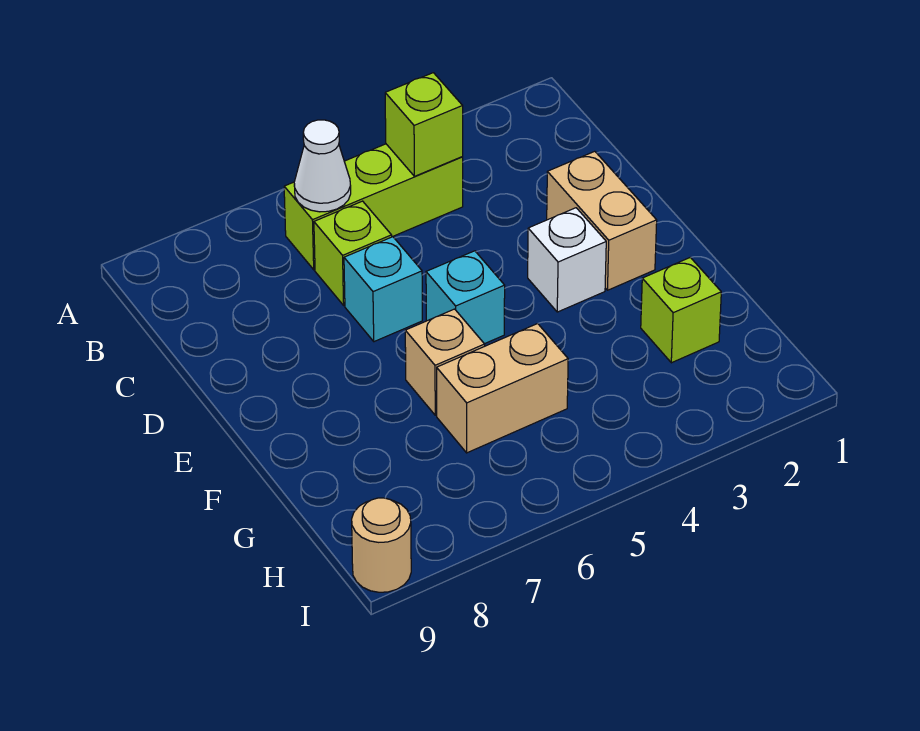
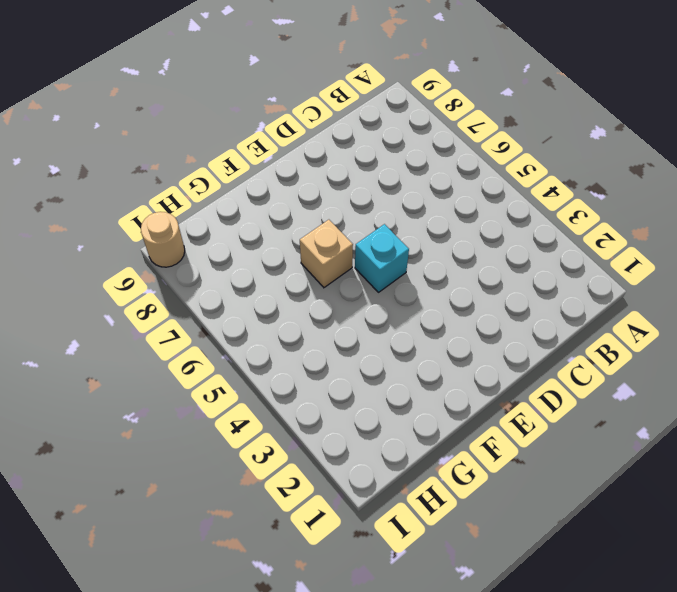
none -> lime brick B4:B6 level 1
none -> lime brick C6 level 1
none -> tan brick D2:E2 level 1

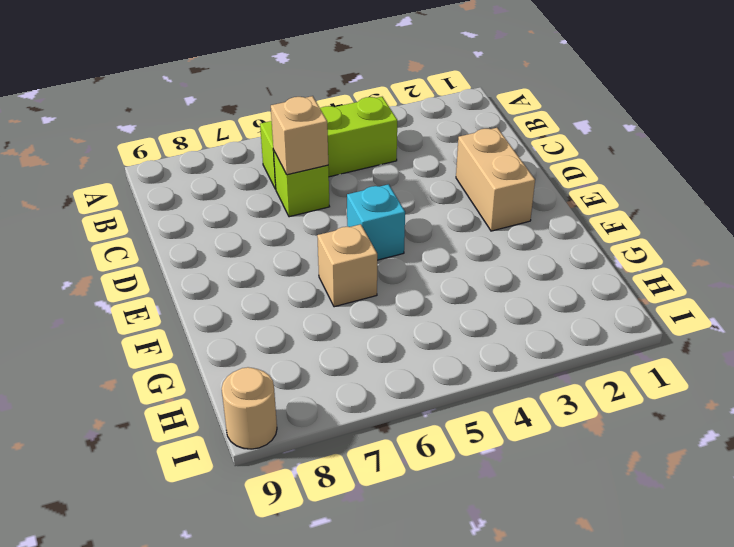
tan brick C6 level 2 -> none
none -> cyan brick D6 level 1
none -> white brick E3 level 1
none -> lime brick G2 level 1

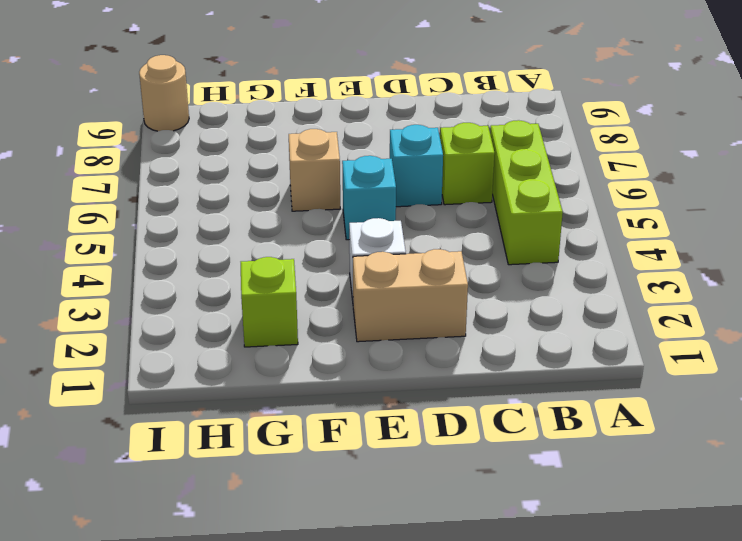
none -> tan brick G5:G6 level 1
none -> lime brick B4 level 2
none -> white cone B6 level 2

